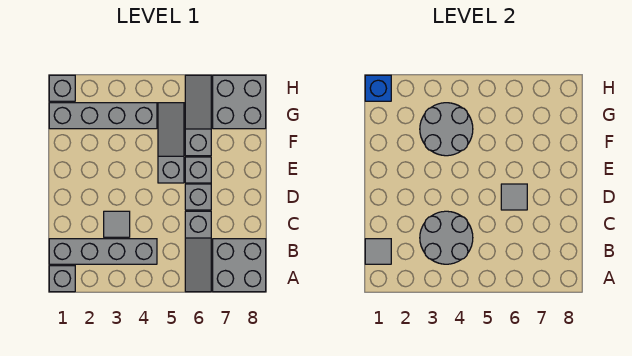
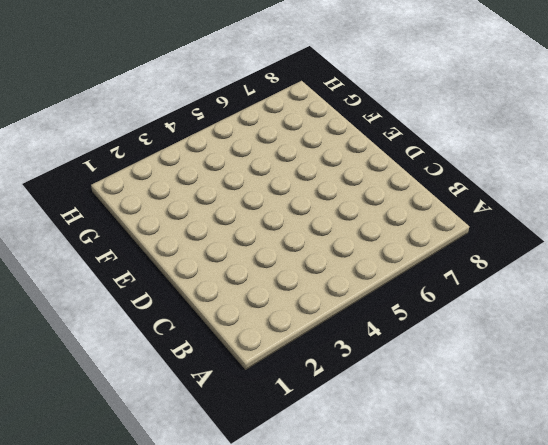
none -> grey brick A1 level 1
none -> grey slope A6:C6 level 1 top C
none -> grey brick A7:B8 level 1

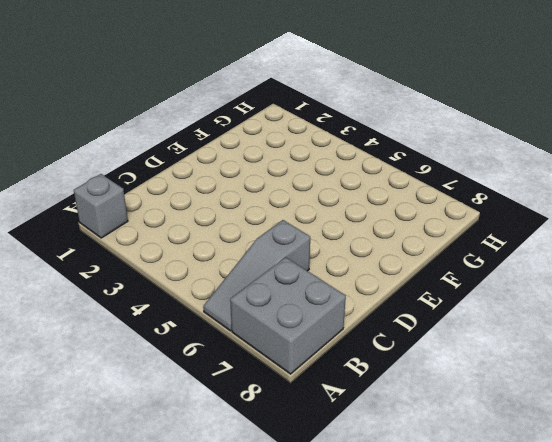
none -> grey brick B1:B4 level 1
none -> grey tile C3 level 1
none -> grey brick D6 level 1

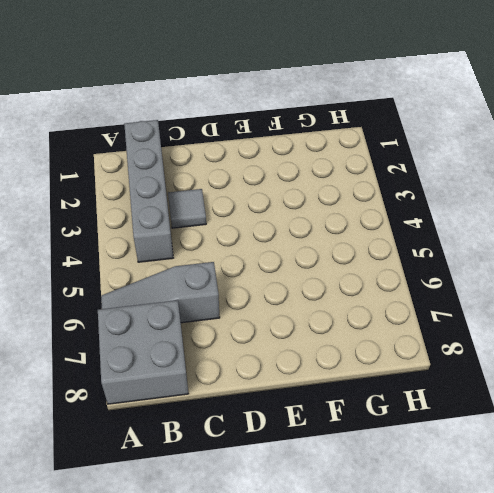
none -> grey brick A1 level 1
none -> grey brick D6 level 1
none -> grey slope E5:G5 level 1 top E

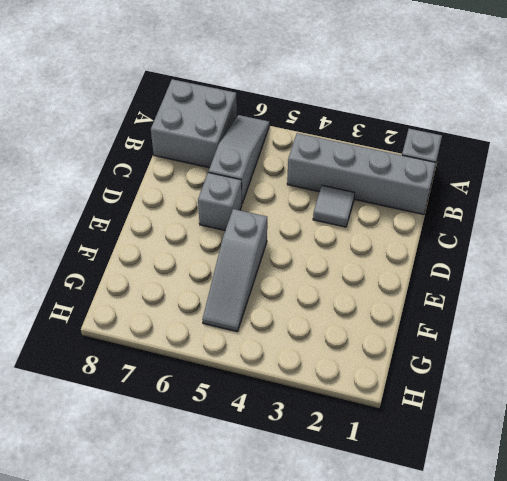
none -> grey brick E6 level 1
none -> grey slope F6:H6 level 1 top F
none -> grey brick G1:G4 level 1

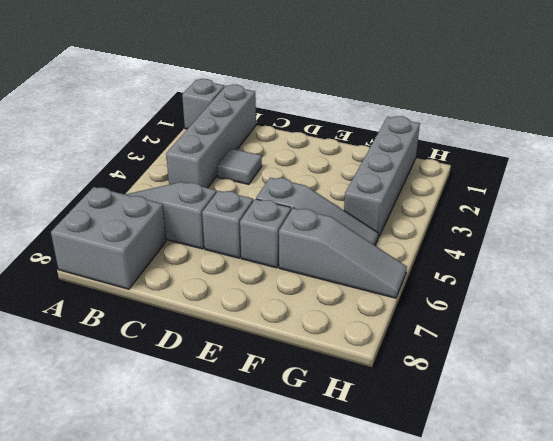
none -> grey brick G7:H8 level 1
none -> grey brick H1 level 1
none -> grey tile B1 level 2

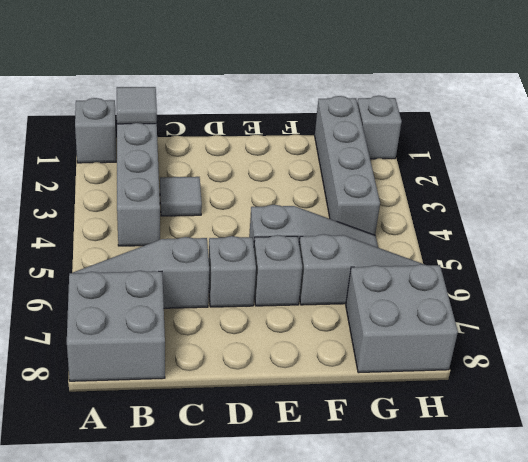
none -> grey round brick B3:C4 level 2
none -> grey tile D6 level 2
none -> grey round brick F3:G4 level 2

